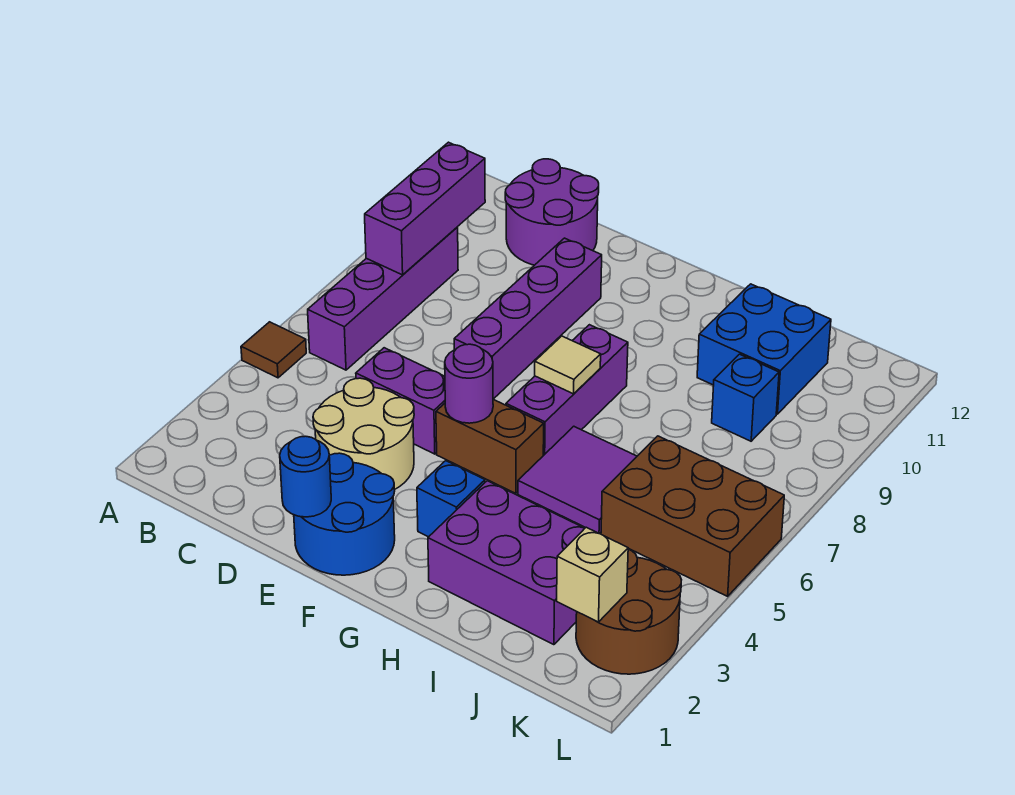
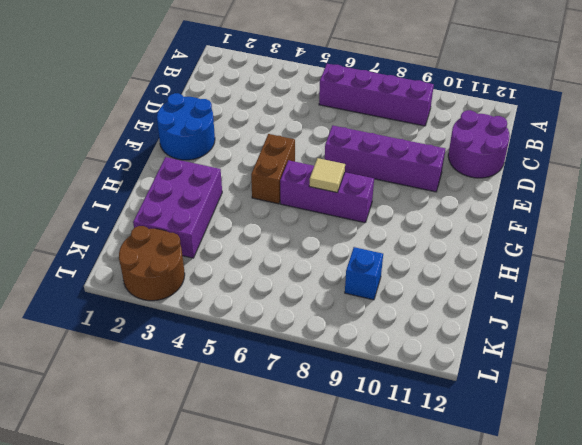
none -> brown tile A5 level 1
none -> tan round brick D3:E4 level 1
none -> purple brick D5:E5 level 1

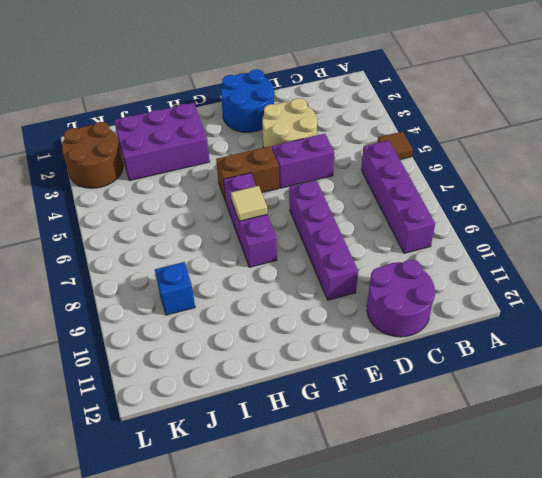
none -> blue brick G3 level 1
none -> purple tile H5:I6 level 1
none -> blue brick I10:J11 level 1

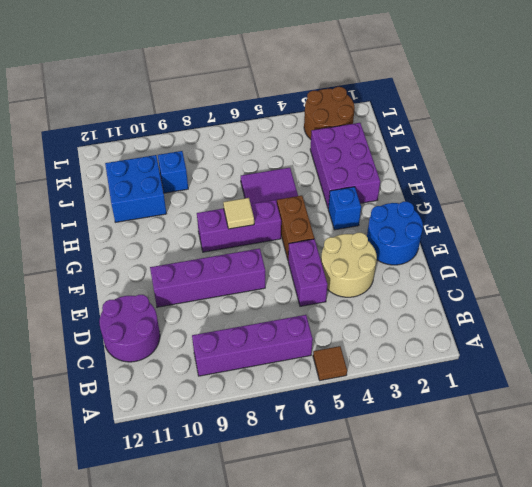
none -> brown brick J5:L6 level 1
none -> purple brick B8:B10 level 2
none -> blue round brick E1 level 2

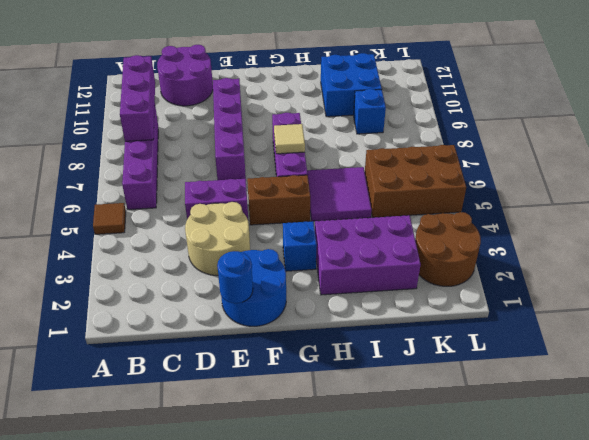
none -> purple round brick F5 level 2
none -> tan brick K2 level 2

